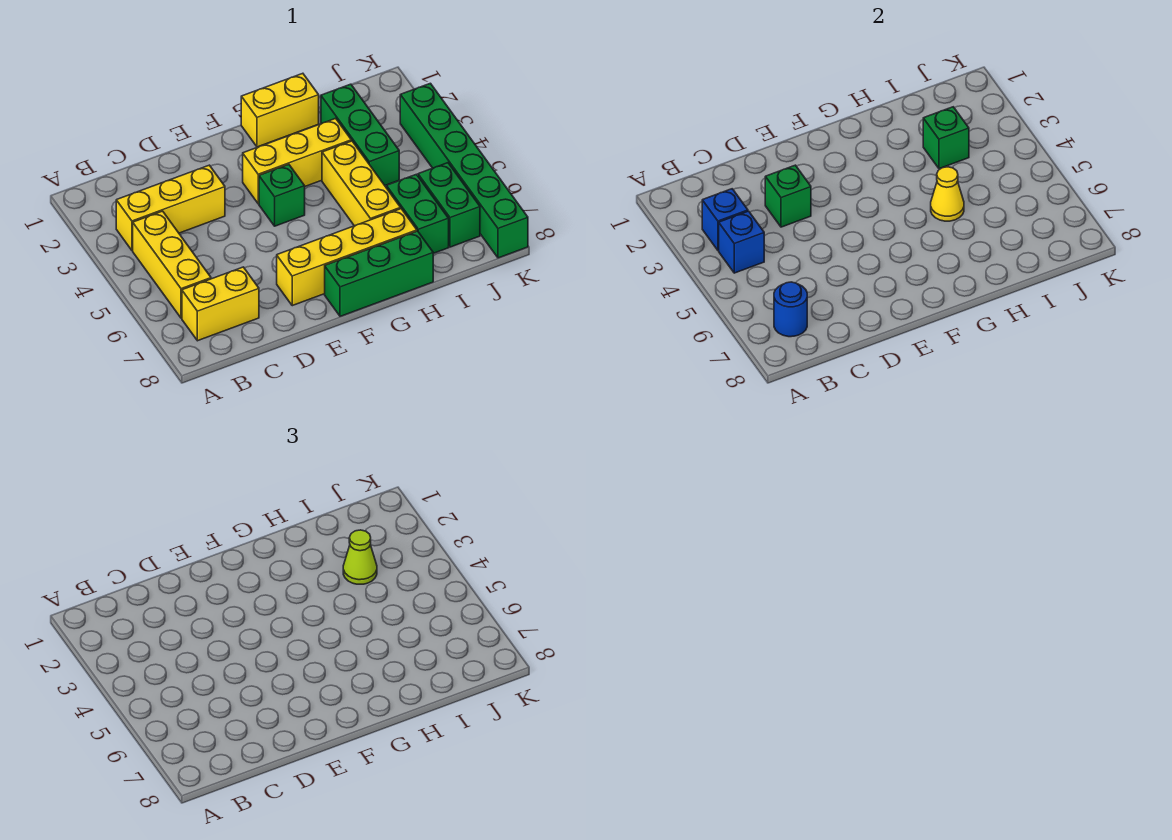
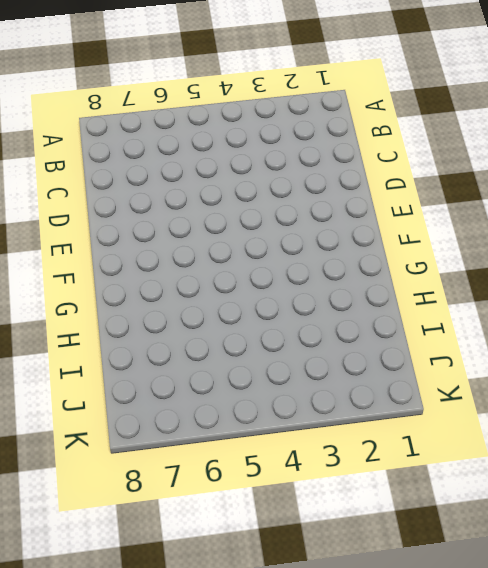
none -> yellow brick B3:D3 level 1
none -> yellow brick B4:B6 level 1
none -> yellow brick B7:C7 level 1

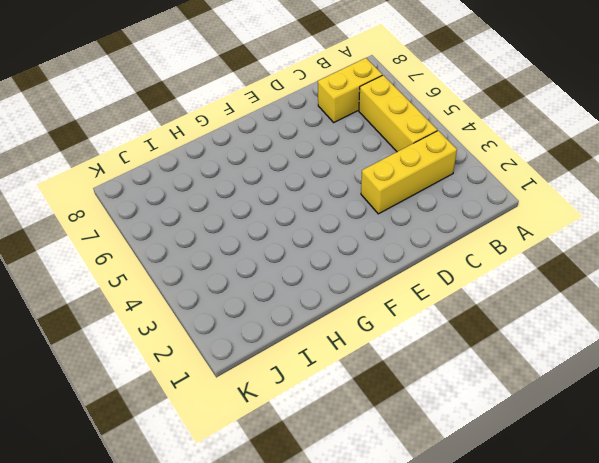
none -> yellow brick E7:H7 level 1
none -> yellow brick F3:H3 level 1
none -> green brick F4 level 1

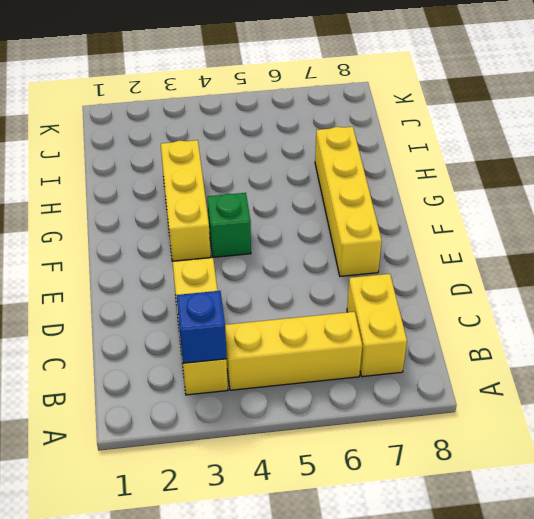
none -> green brick F8:H8 level 1
none -> yellow brick G1:H1 level 1
none -> yellow brick H4:H6 level 1

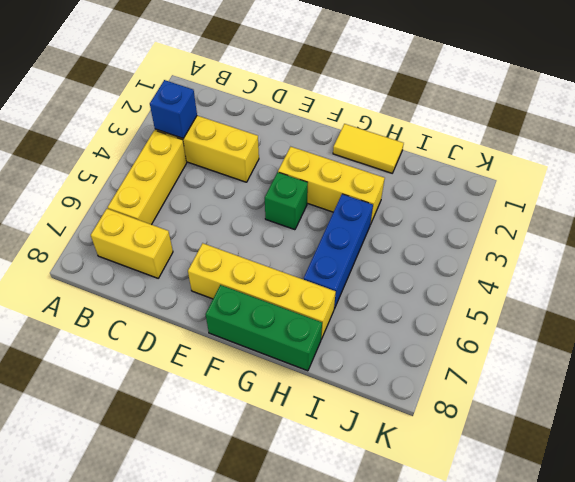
yellow tile G1:H1 level 1 -> yellow brick G1:H1 level 1
blue brick H4:H6 level 1 -> yellow brick H4:H6 level 1
none -> green brick I2:I4 level 1
none -> green brick I6:I7 level 1
none -> green brick J6:J7 level 1

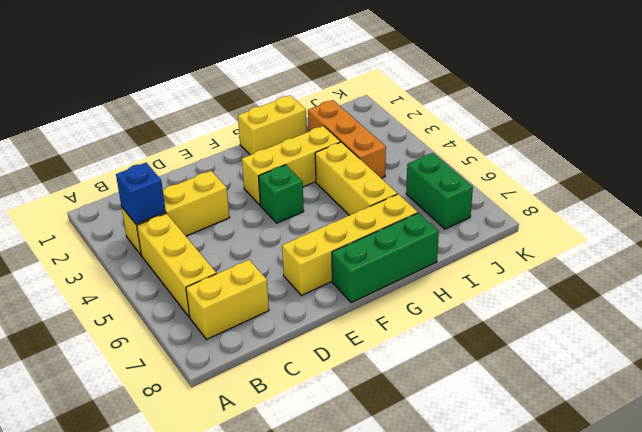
orange brick I2:I4 level 1 -> green brick I2:I4 level 1
none -> green brick I6:I7 level 1
none -> green brick K3:K8 level 1
none -> blue brick B4 level 2

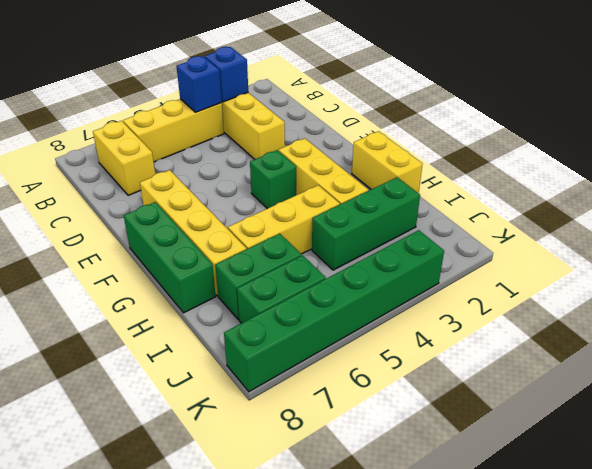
none -> blue round brick B7 level 2
none -> green brick D3 level 2
none -> yellow cone H5 level 2

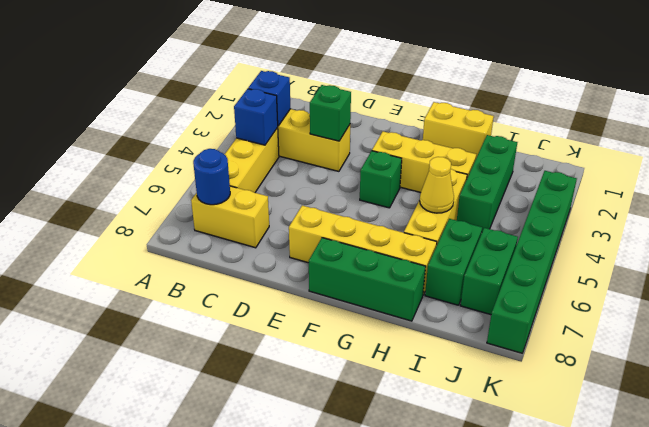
none -> green brick I3 level 2
none -> lime cone I3 level 3

